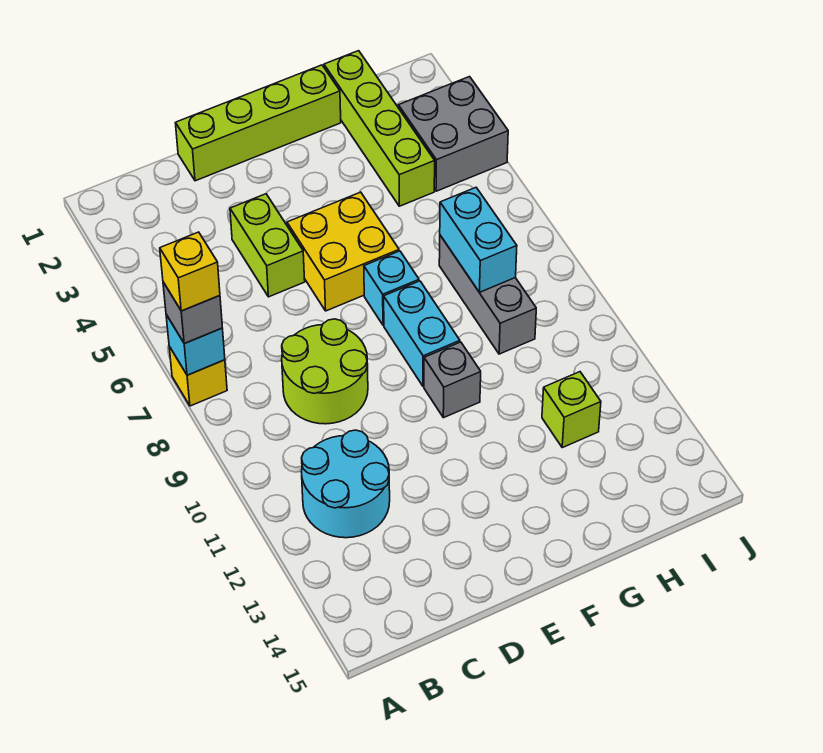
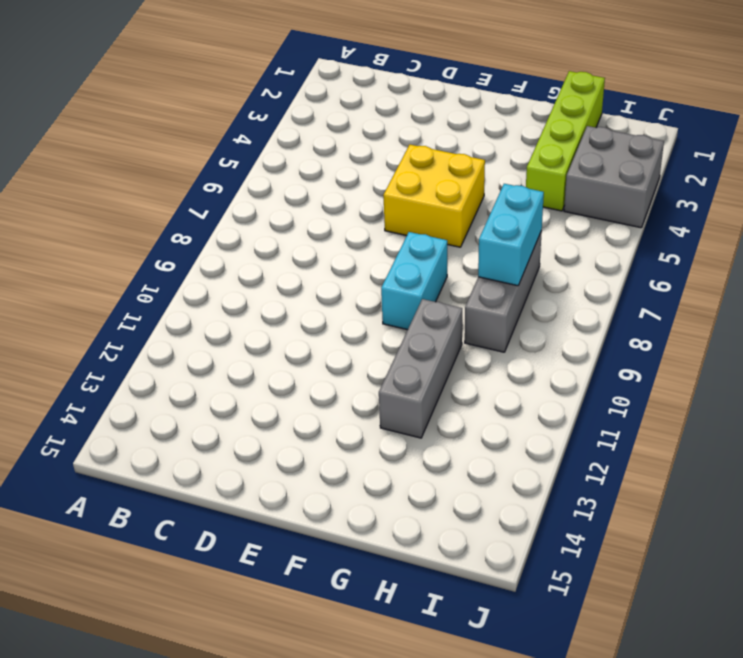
grey brick G10:G12 level 1 -> none
none -> yellow brick A7 level 1
none -> cyan round brick B11:C12 level 1
none -> lime round brick C8:D9 level 1

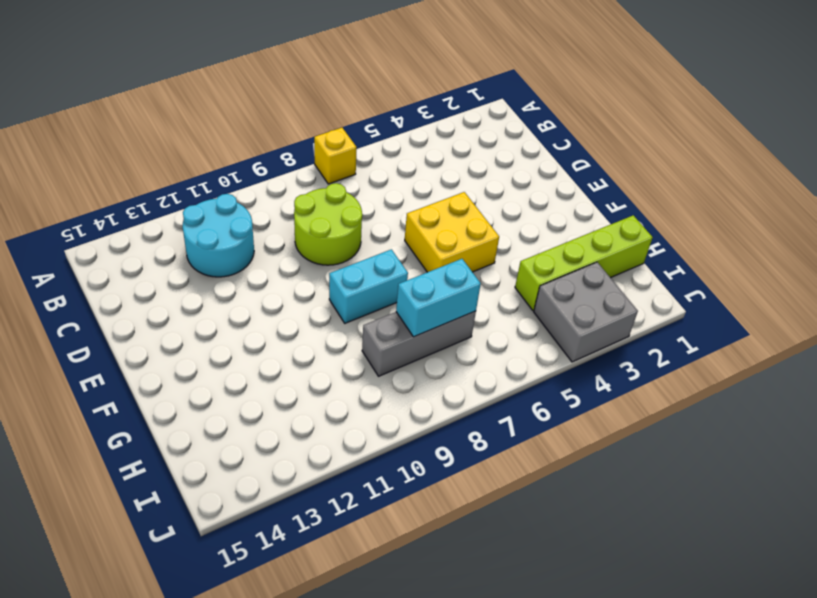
none -> lime brick D1:G1 level 1
none -> lime brick D4:D5 level 1
none -> cyan brick F7 level 1

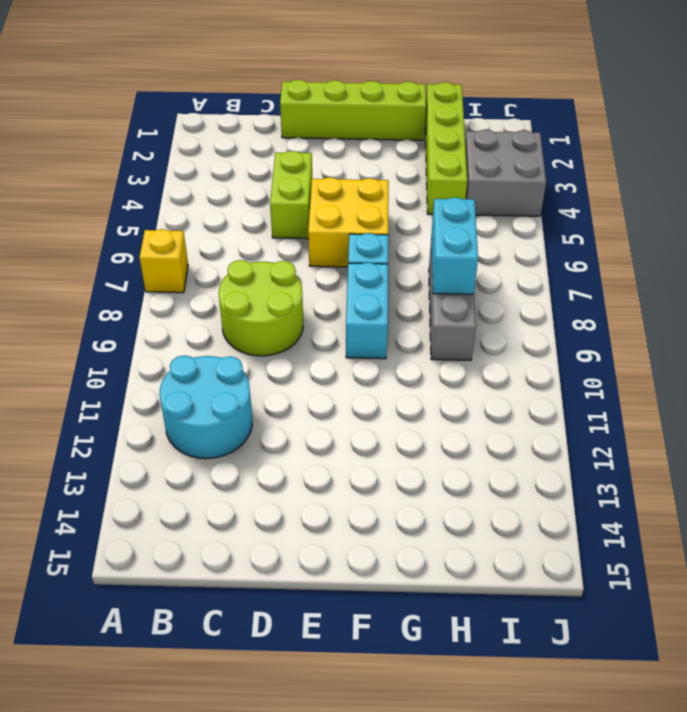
none -> grey brick F10 level 1
none -> lime brick H12 level 1
none -> cyan brick A7 level 2

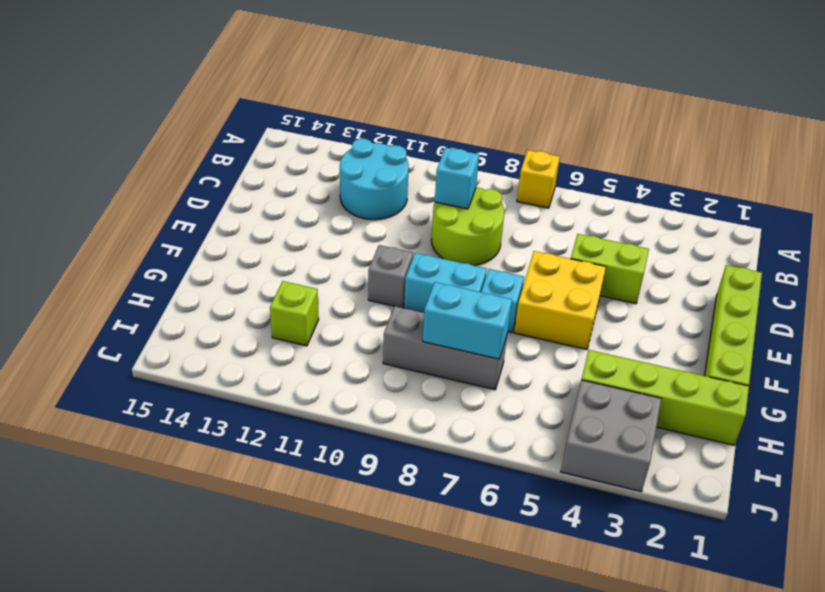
cyan brick C9 level 2 -> cyan brick A7 level 2
none -> grey brick A7 level 3
none -> yellow brick A7 level 4

